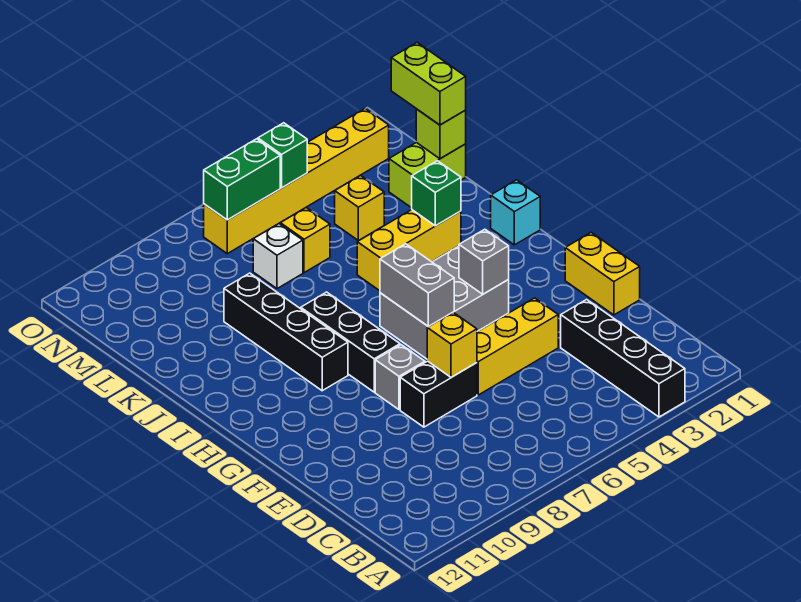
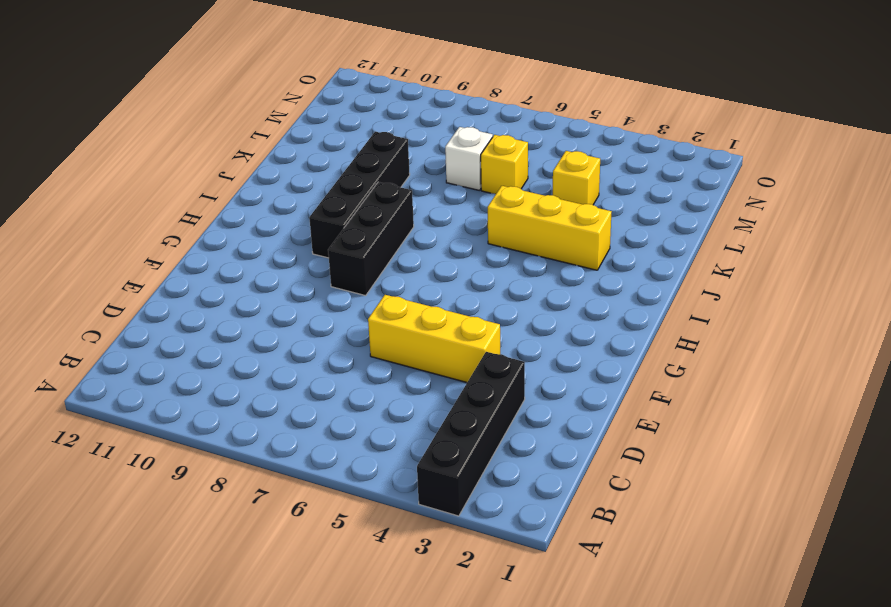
none -> yellow brick E1:F1 level 1
none -> black brick E7:E8 level 1
none -> grey brick F8 level 1

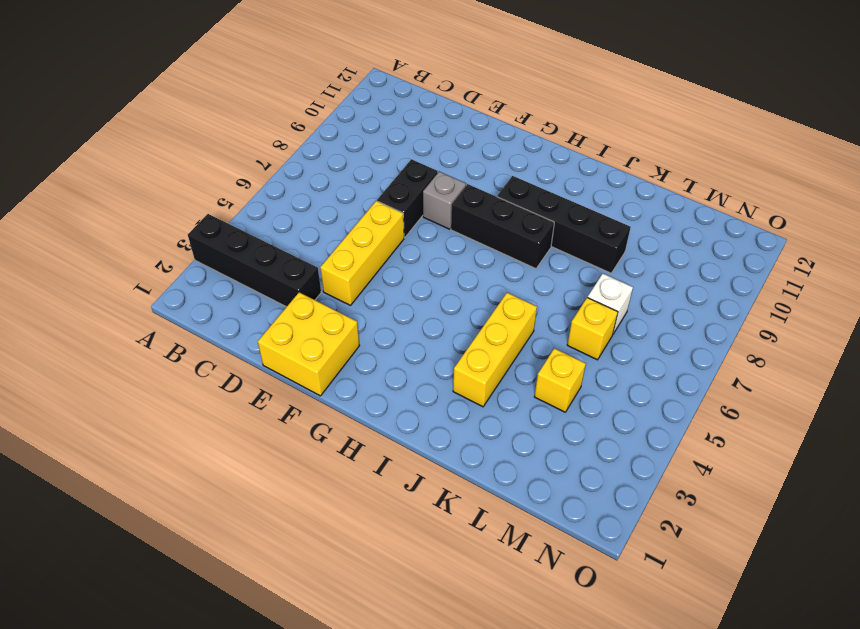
yellow brick E1:F2 level 1 -> yellow brick E1:F1 level 1
none -> grey brick G4:H6 level 1
none -> cyan brick I1 level 1
none -> lime brick L1:L2 level 1

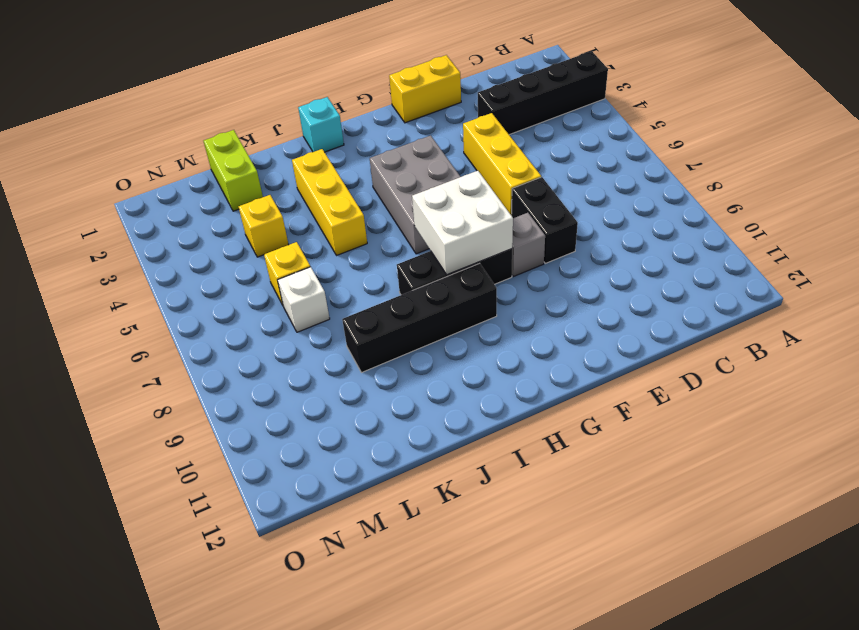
white brick G7:H8 level 2 -> none
none -> yellow brick N2:N7 level 1
none -> yellow brick E7 level 2
none -> grey brick G4 level 2

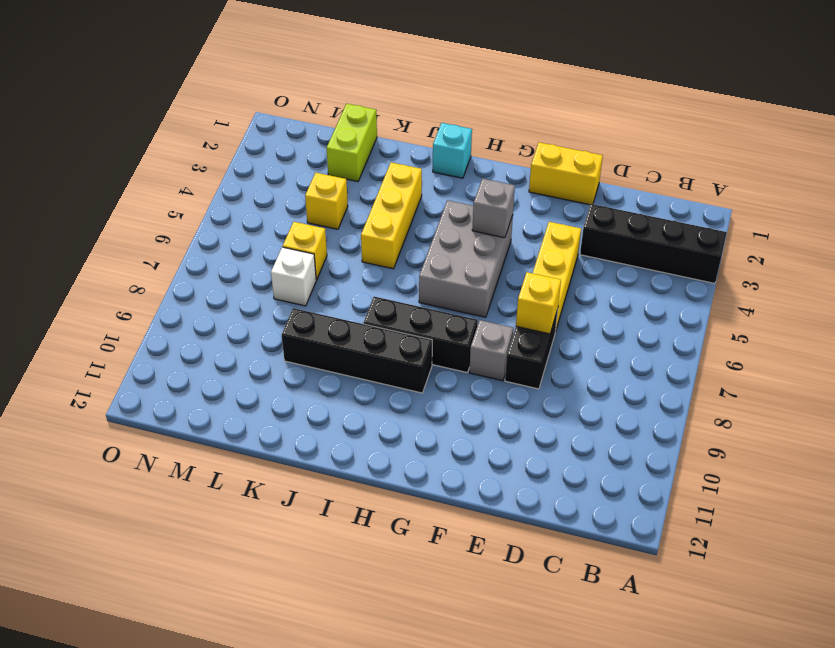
none -> yellow brick N2:N7 level 1
none -> grey brick G6:H6 level 2
none -> green brick J3 level 2

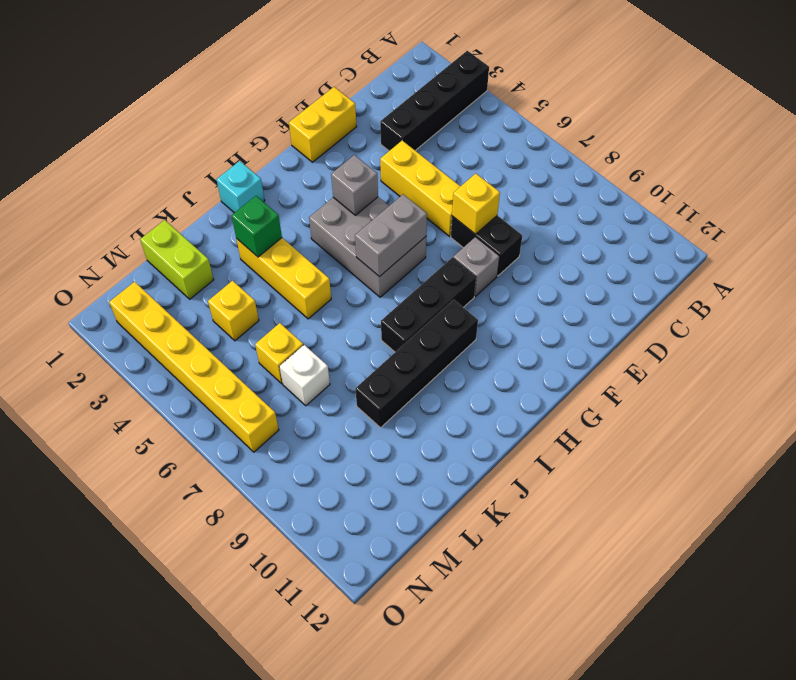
none -> lime brick L1 level 2
none -> green brick N5 level 2
none -> green brick N6:N7 level 2

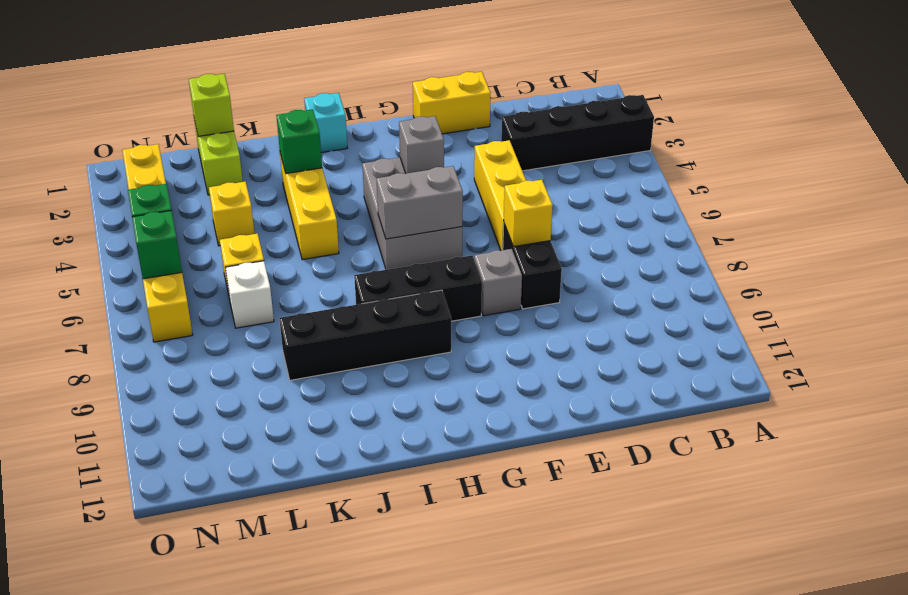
green brick N6 level 2 -> green brick N6:N7 level 2
none -> lime brick L1:M1 level 3

